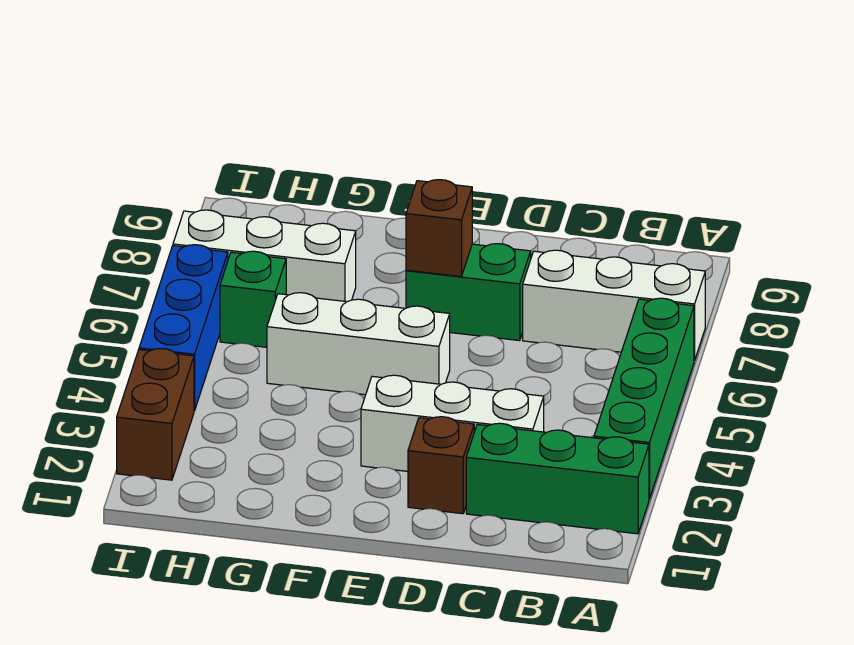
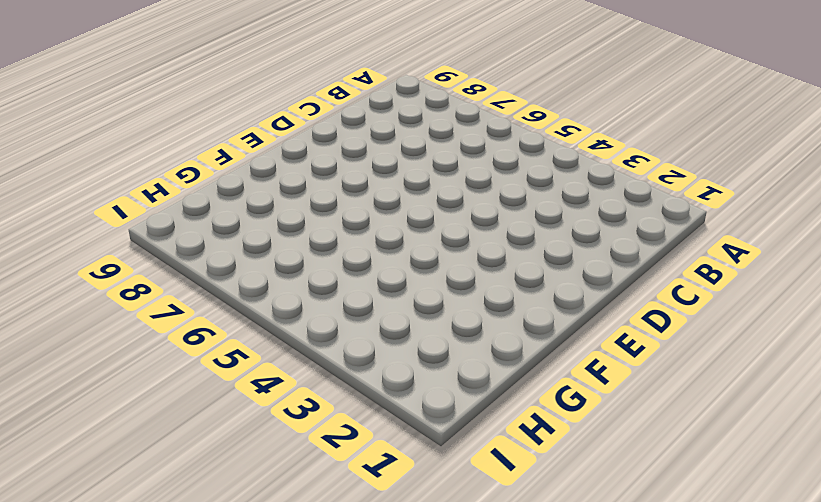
none -> green brick A2:C2 level 1
none -> green brick A3:A6 level 1
none -> white brick A7:C7 level 1

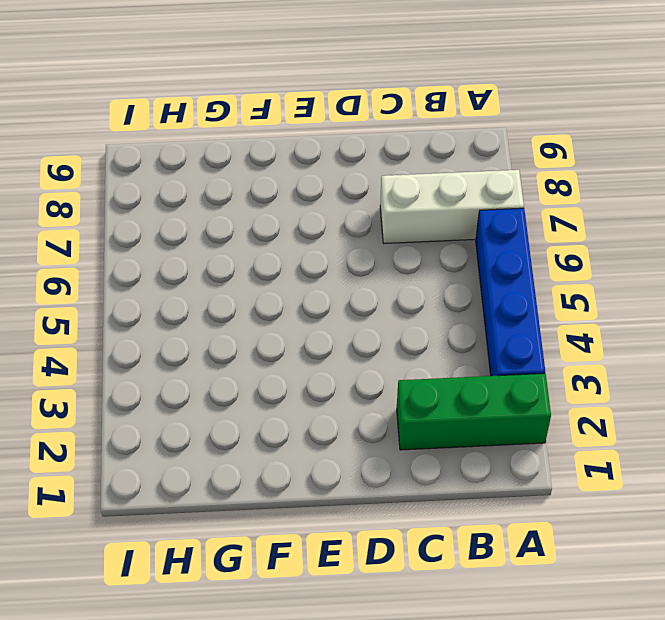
blue brick A3:A6 level 1 -> green brick A3:A6 level 1
none -> white brick C3:E3 level 1
none -> brown brick D2 level 1
none -> green brick D7:E7 level 1

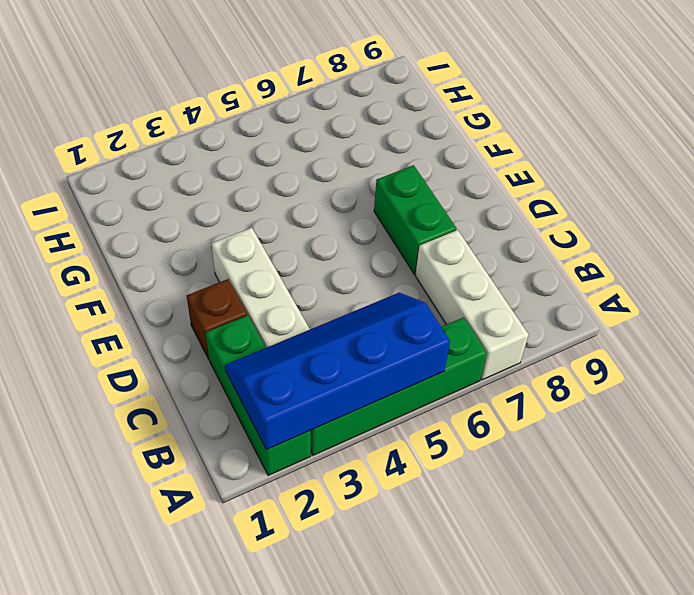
blue slope A2:B5 level 2 top A -> none
none -> white brick E5:G5 level 1
none -> white brick G7:I7 level 1
none -> green brick H6 level 1

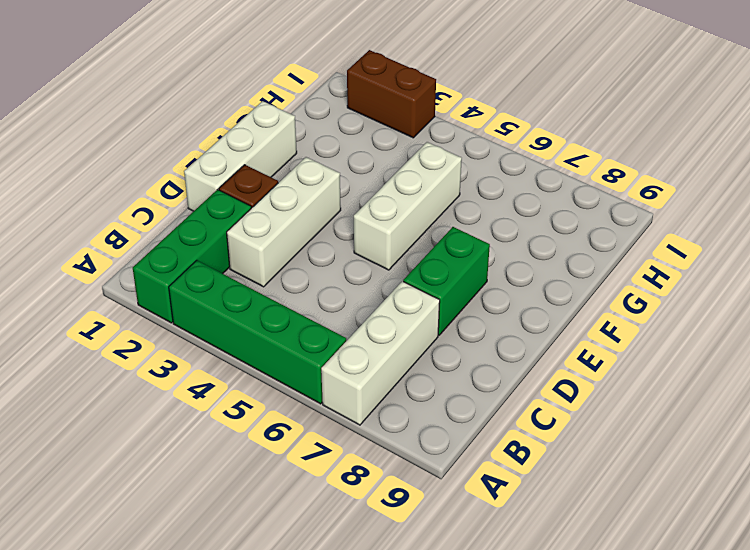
white brick D1:F1 level 1 -> white brick G7:I7 level 1
none -> green brick H6 level 1
none -> blue brick I4:I6 level 1
none -> brown brick E7 level 2

